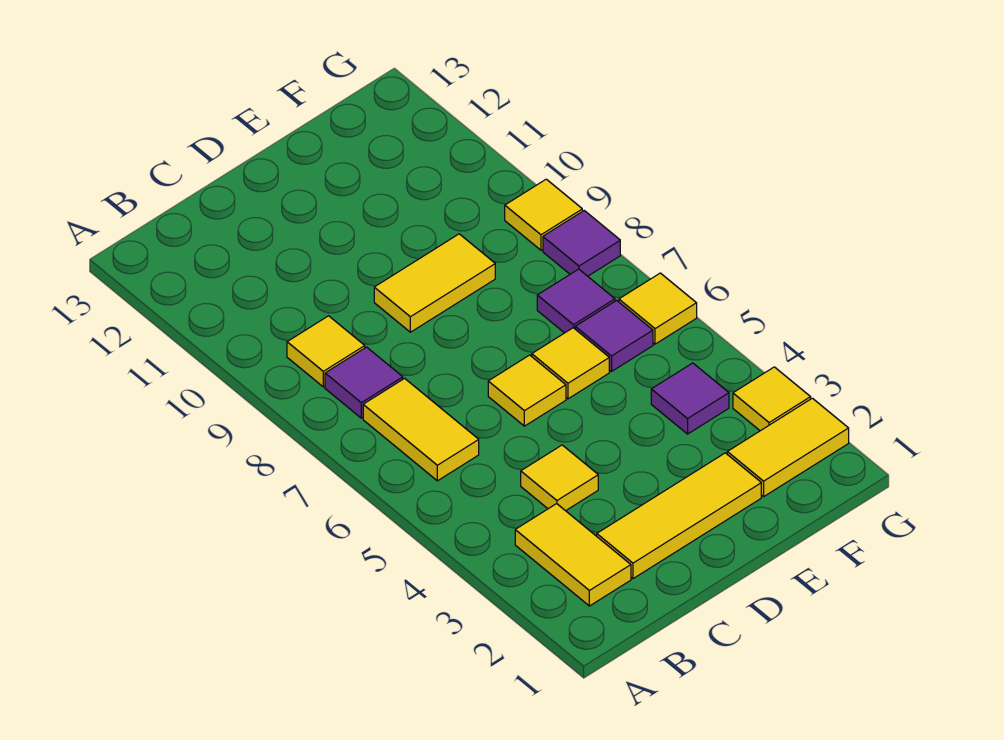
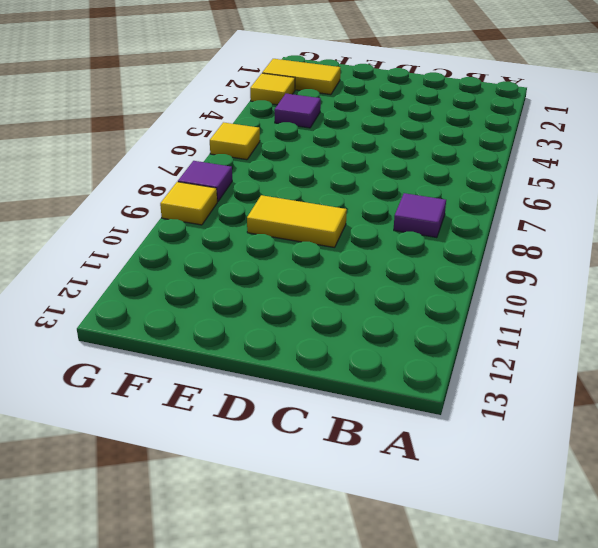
none -> yellow tile B2:B3 level 1
none -> yellow tile B6:B7 level 1
none -> yellow tile B9 level 1

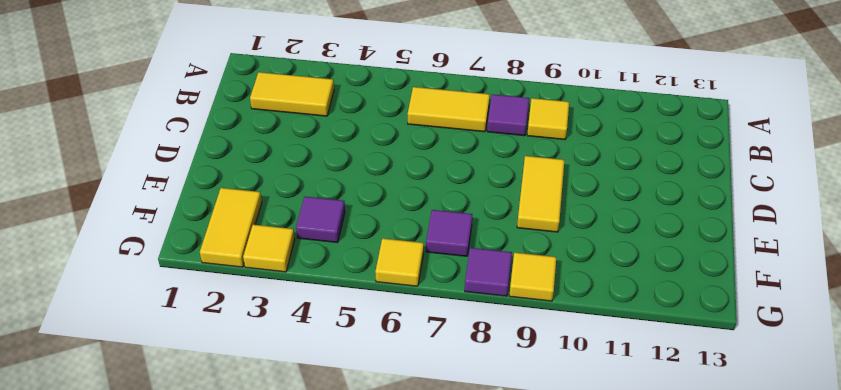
none -> yellow tile C2:E2 level 1
none -> yellow tile C4 level 1
none -> yellow tile D6 level 1

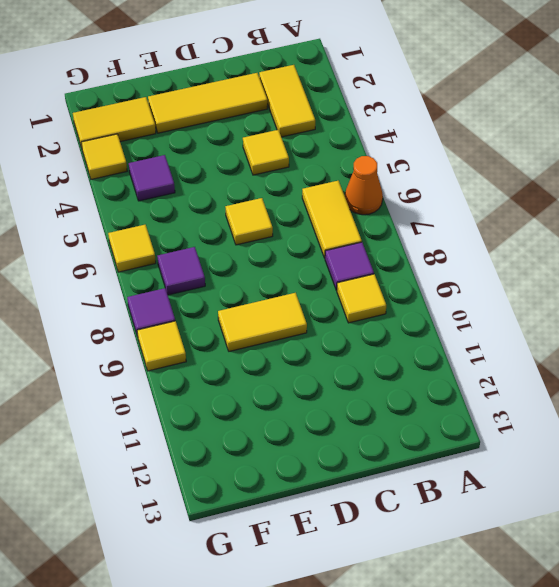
orange cone A6 level 1 -> none
none -> yellow tile E6 level 1
none -> purple tile F6 level 1

